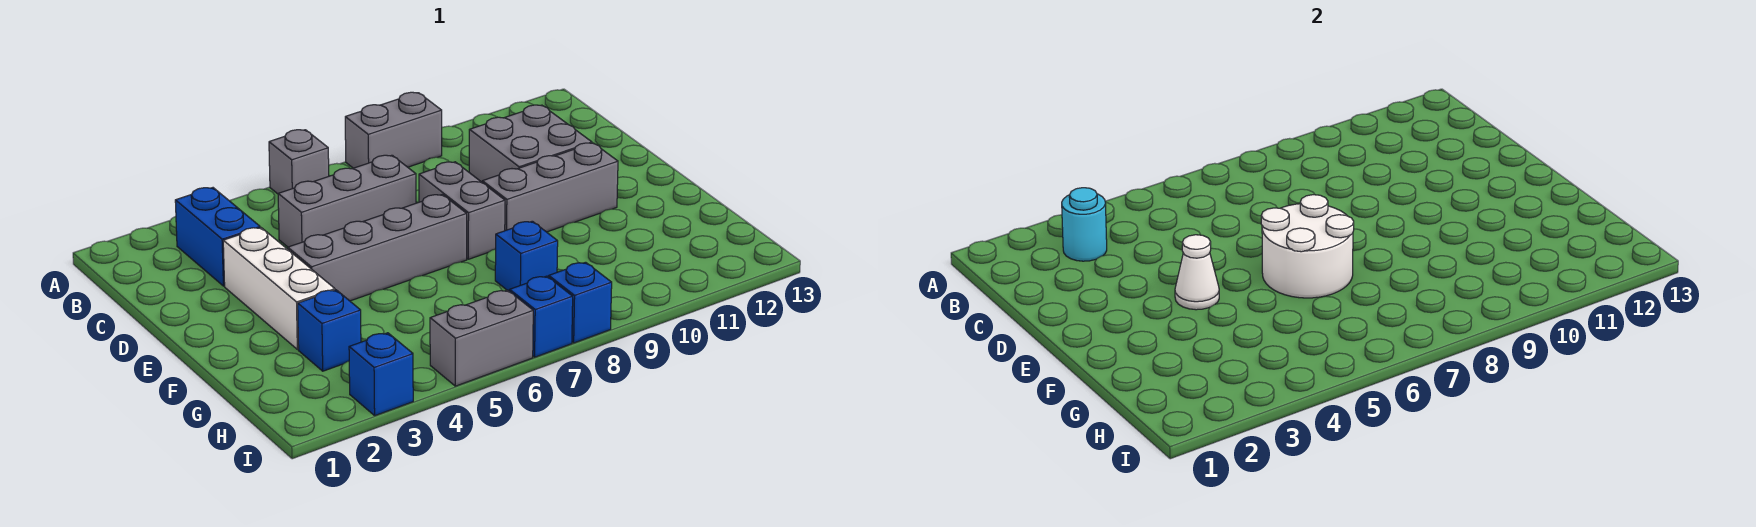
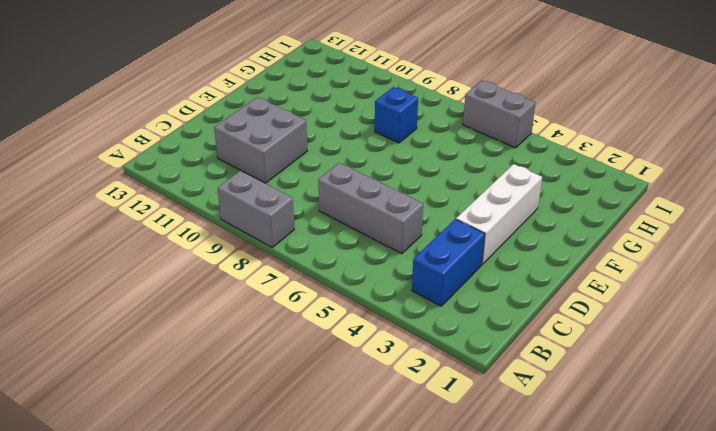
none -> grey brick A6 level 1
none -> grey brick D8:E8 level 1
none -> grey brick E4:E7 level 1

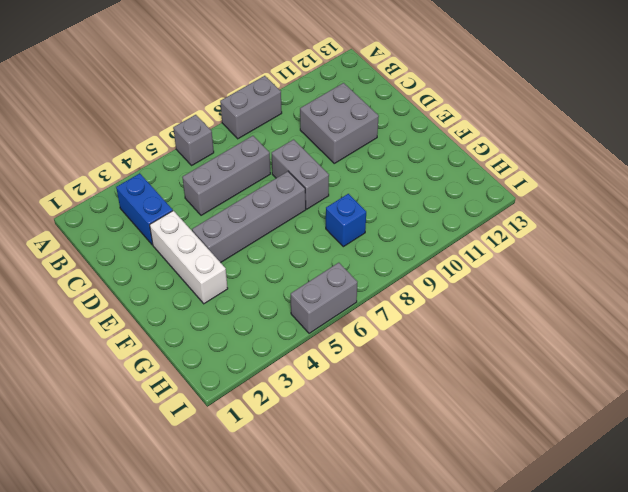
none -> grey brick E9:E11 level 1
none -> blue brick G3 level 1
none -> blue brick I3 level 1

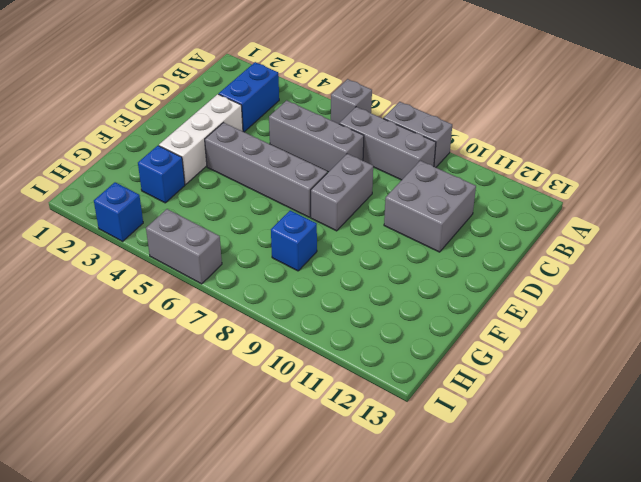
grey brick B7:B9 level 1 -> grey brick E9:E11 level 1
none -> blue brick I7 level 1
none -> blue brick I8 level 1
none -> cyan round brick B3 level 2

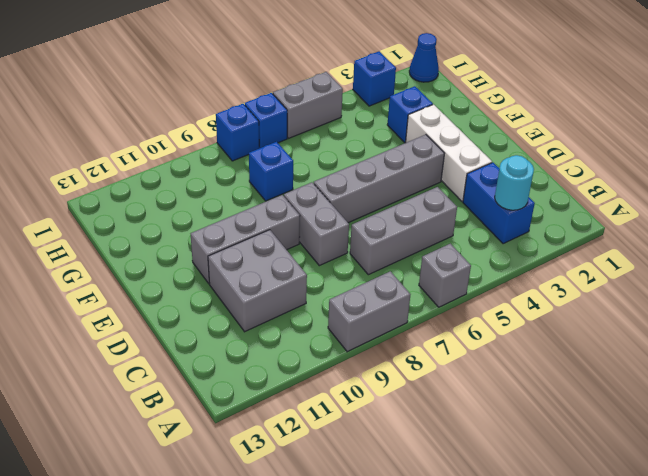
blue cone I1 level 1 -> none
none -> white cone E4 level 2
none -> white round brick E6:F7 level 2

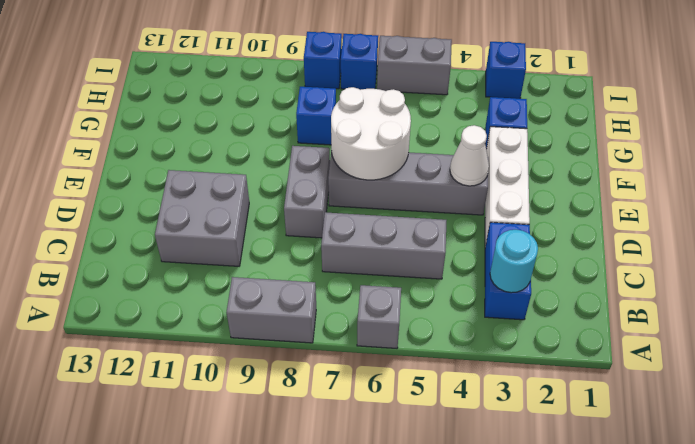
none -> grey brick E9:E11 level 1

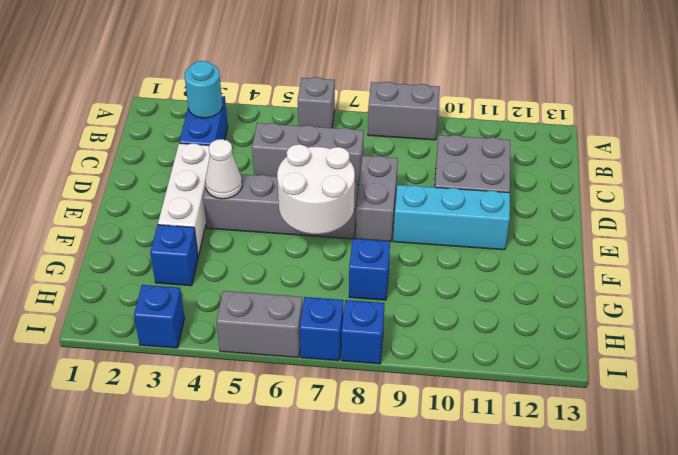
cyan brick E9:E11 level 1 -> grey brick E9:E11 level 1

